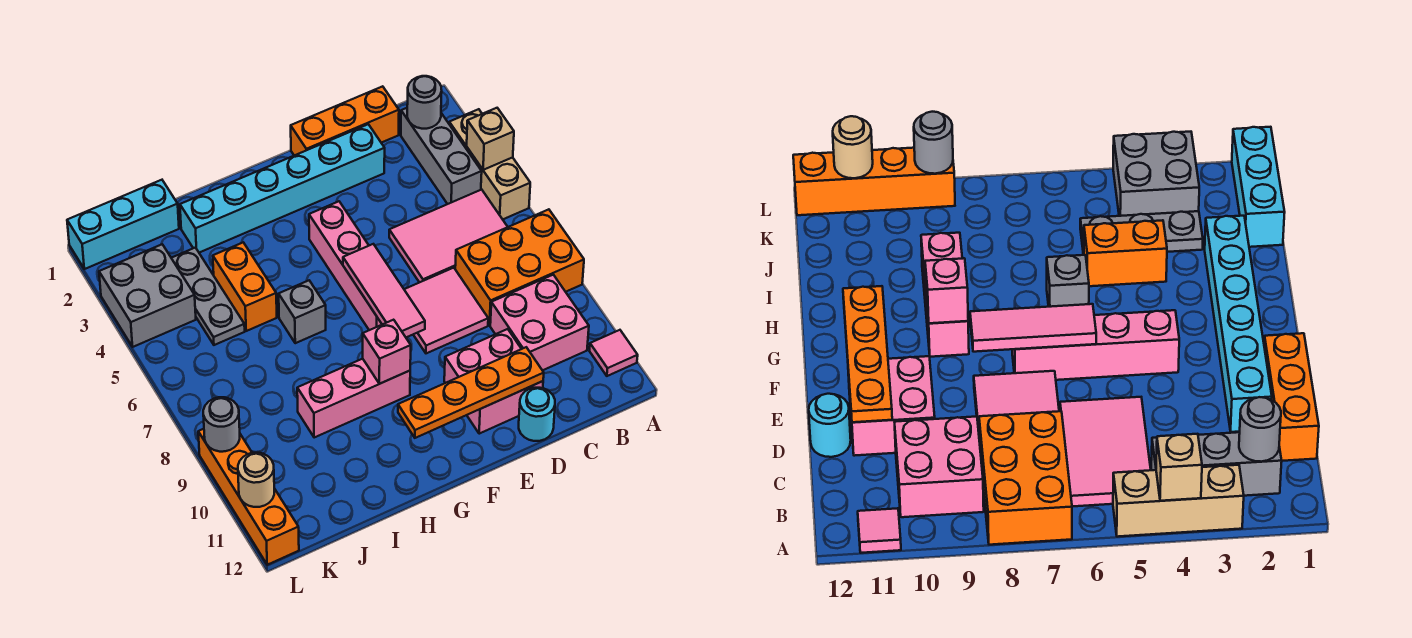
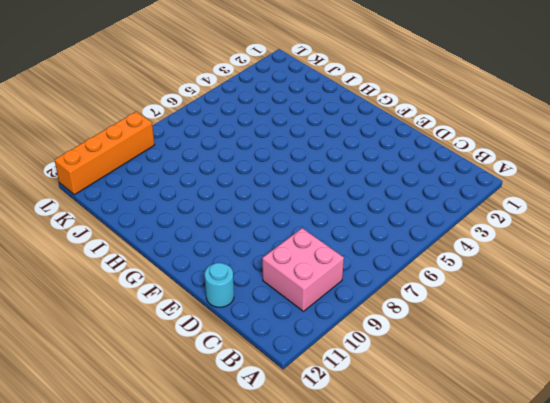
none -> tan brick A3:A5 level 1
none -> orange brick A7:C8 level 1
none -> pink tile A11 level 1

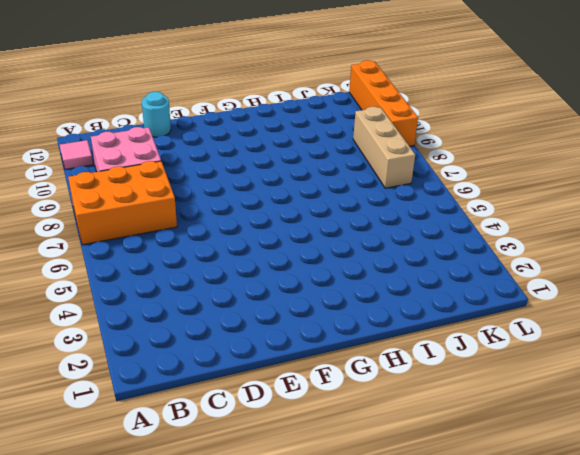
tan brick K7:K9 level 1 -> tan brick A3:A5 level 1
none -> grey brick B2:B4 level 1
none -> pink tile B5:D6 level 1
none -> orange brick C1:E1 level 1

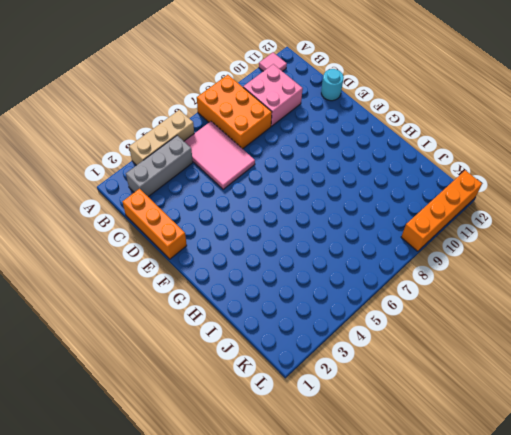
none -> cyan brick D2:I2 level 1
none -> pink tile D7:E8 level 1
none -> pink brick D10:E11 level 1

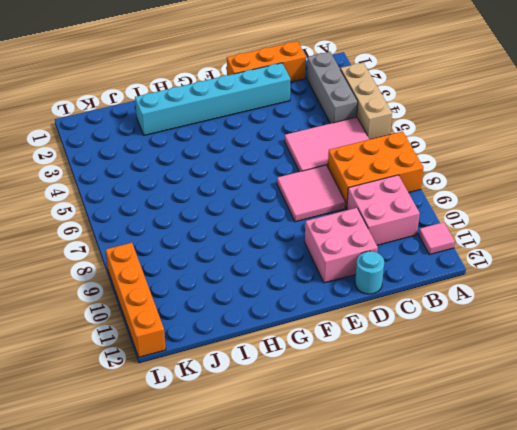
none -> pink brick F4:F7 level 1
none -> pink brick G9:I9 level 1
none -> grey brick H6 level 1

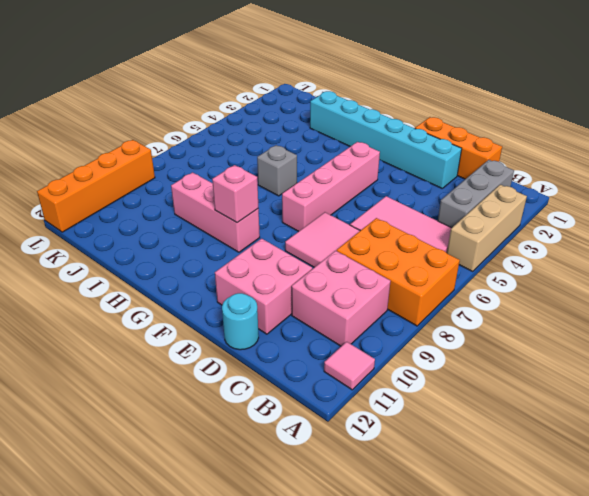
none -> orange brick I4:I5 level 1
none -> cyan brick J1:L1 level 1
none -> grey plate J3:J5 level 1

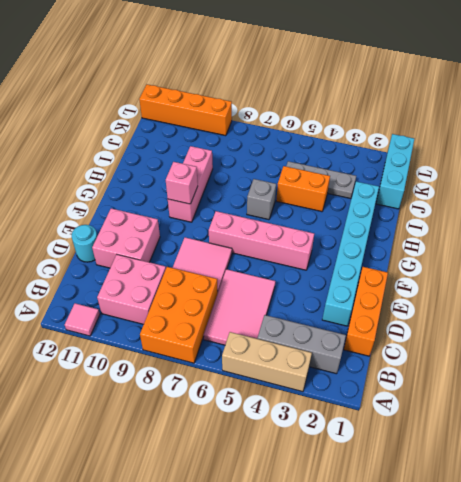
none -> grey brick K3:L4 level 1
none -> tan brick A4 level 2
none -> grey round brick B2 level 2

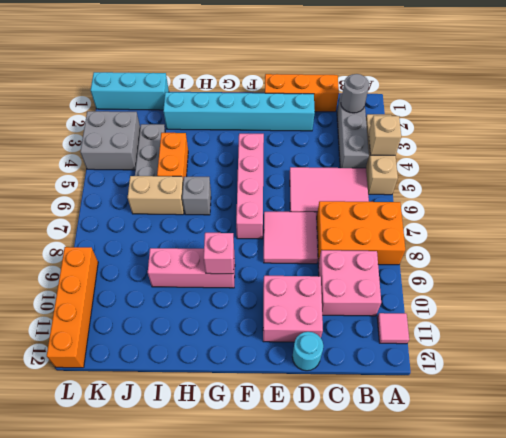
tan brick I6:J6 level 1 -> none
none -> orange plate D11:G11 level 2
none -> pink tile F6:F8 level 2
none -> grey round brick L9 level 2

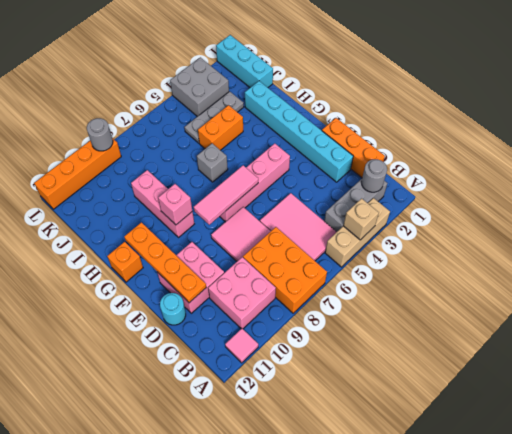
orange brick G12 level 1 -> none
none -> tan round brick L11 level 2

